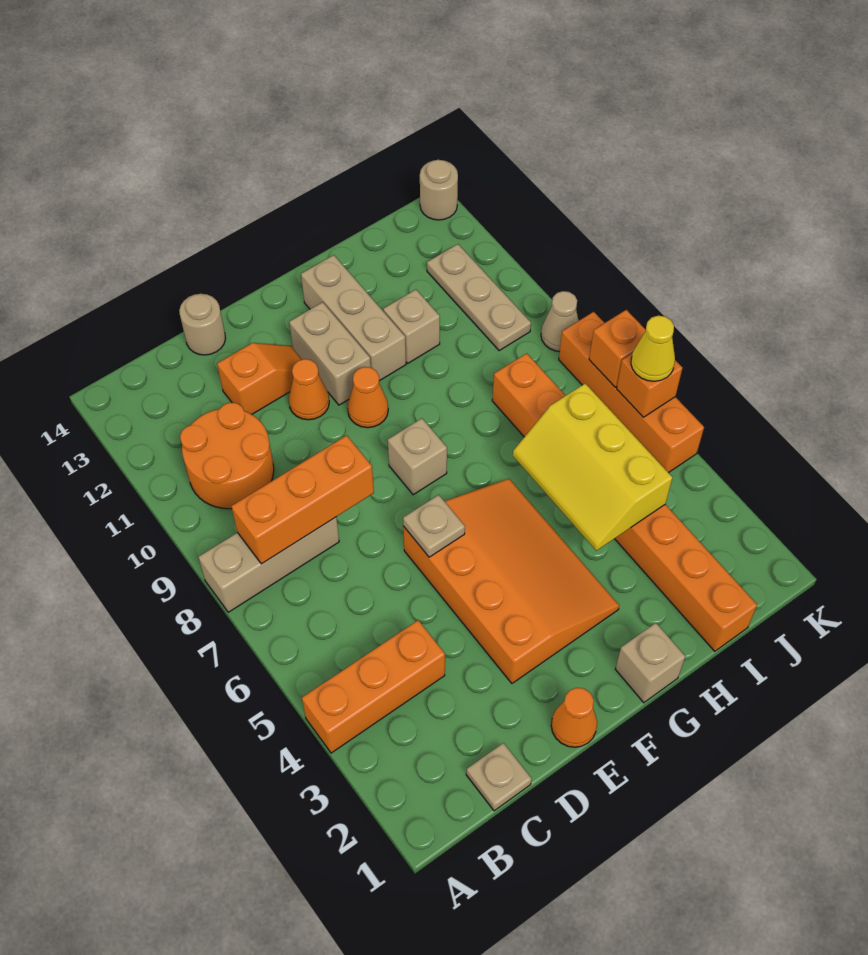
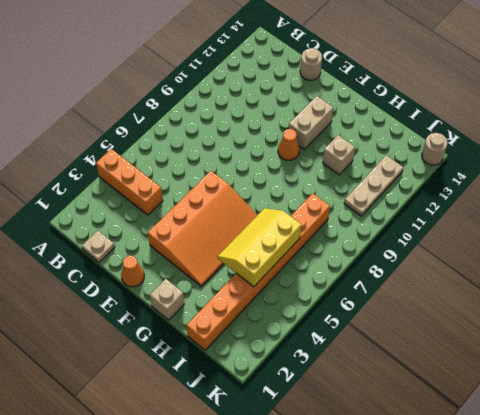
none -> tan brick A8:C8 level 1
none -> orange round brick B10:C11 level 1
none -> orange slope D12:E12 level 1 top D

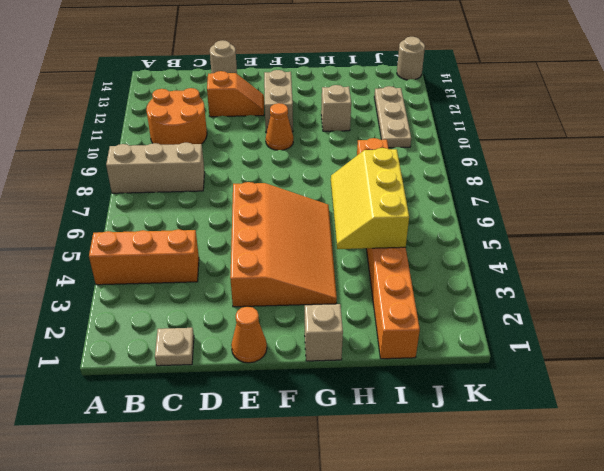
none -> orange cone E11 level 1
none -> tan brick F8 level 1
none -> tan brick G11:G13 level 1

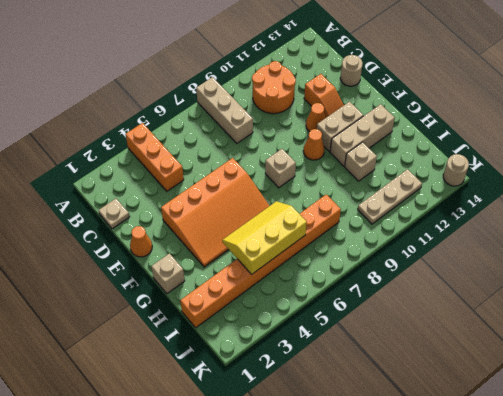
none -> orange brick K5:K8 level 1
none -> tan cone K9 level 1
none -> orange brick B8:D8 level 2

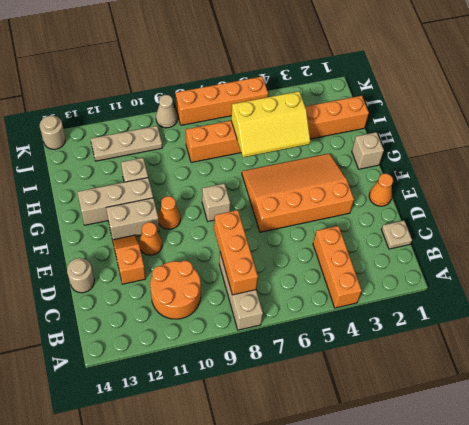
none -> tan plate E6 level 2
none -> orange brick K6 level 2
none -> orange brick K7 level 2

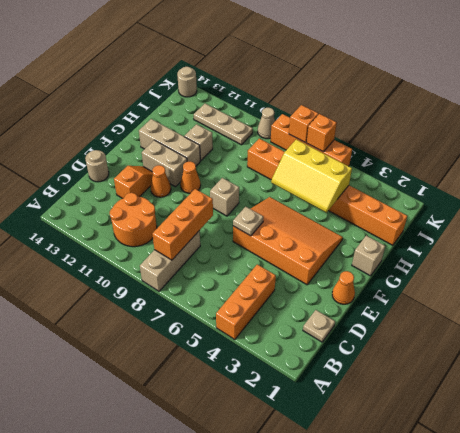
none -> yellow cone K6 level 3

